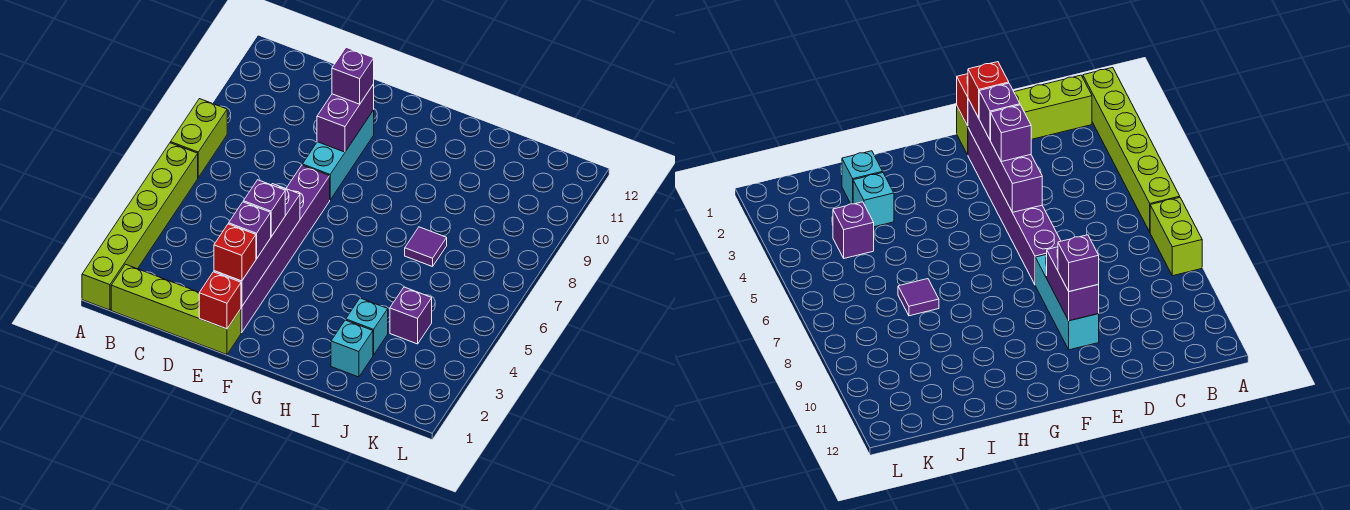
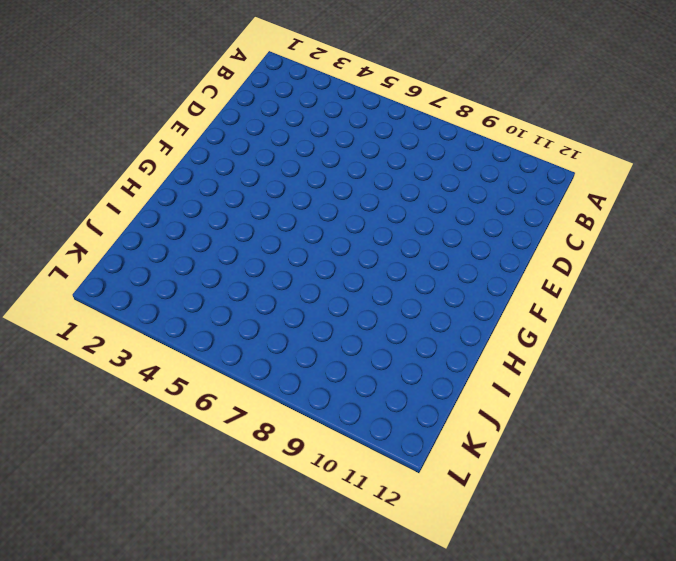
none -> lime brick A1:A6 level 1
none -> lime brick A7:A8 level 1
none -> lime brick B1:E1 level 1

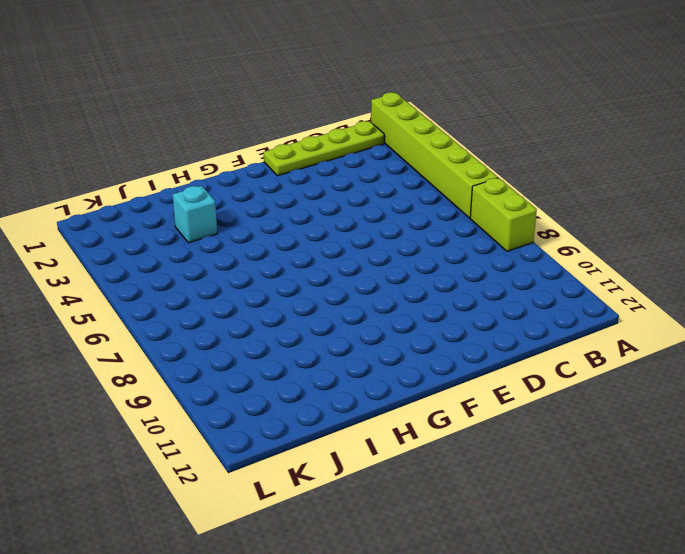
lime plate B1:E1 level 1 -> lime brick B1:E1 level 1
none -> purple brick E2:E7 level 1
none -> cyan brick E8:E10 level 1
none -> cyan brick I2 level 1

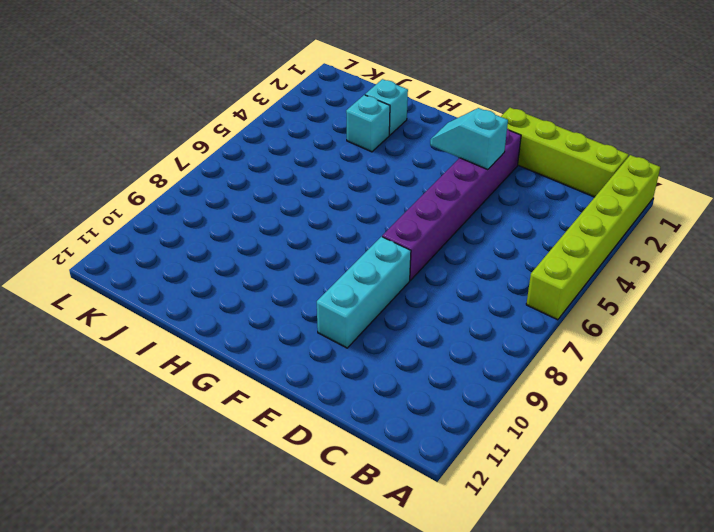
cyan slope E3:F3 level 2 top E -> purple brick E2:E5 level 2
none -> lime brick A7:A8 level 1
none -> purple tile I7 level 1
none -> purple brick J4 level 1

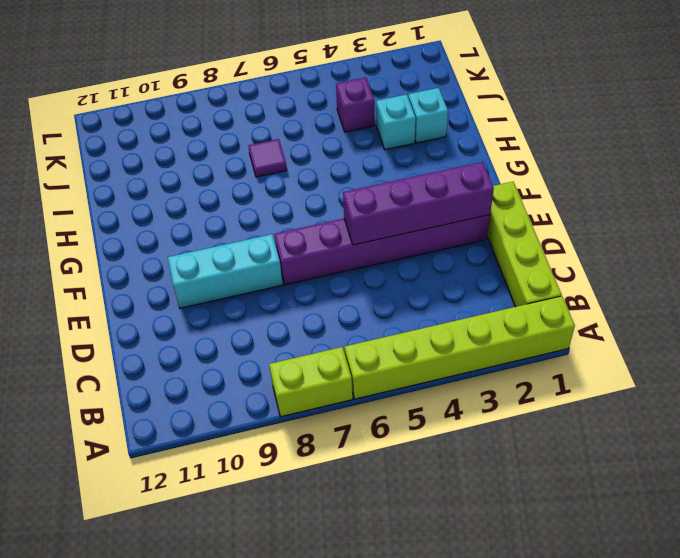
none -> red brick E1 level 2
none -> purple brick E9:E10 level 2
none -> red brick E2 level 3

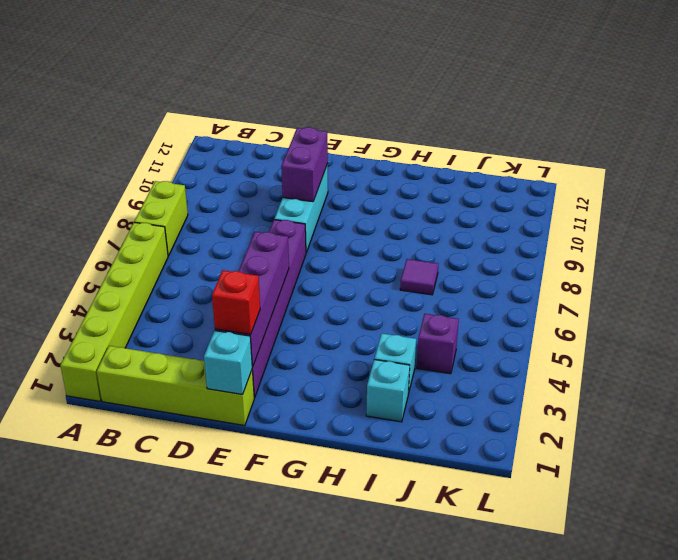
cyan brick E1 level 2 -> red brick E1 level 2
none -> purple brick E3 level 3
none -> purple brick E4 level 3
none -> purple brick E10 level 3

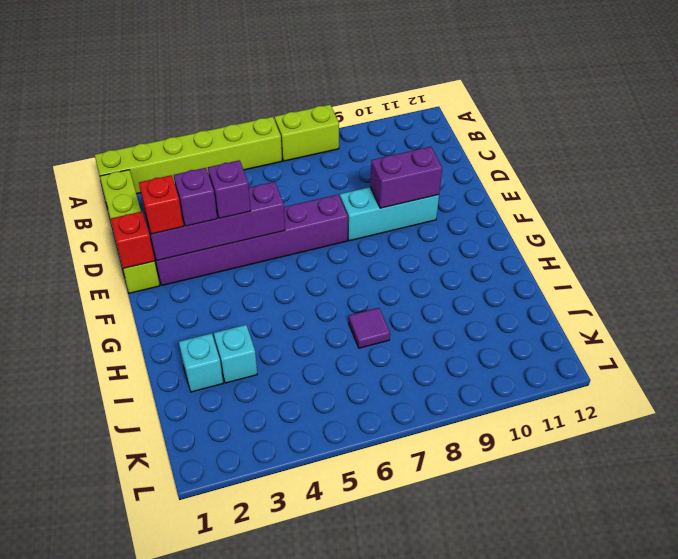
none -> purple brick J4 level 1
none -> purple brick E10 level 3

